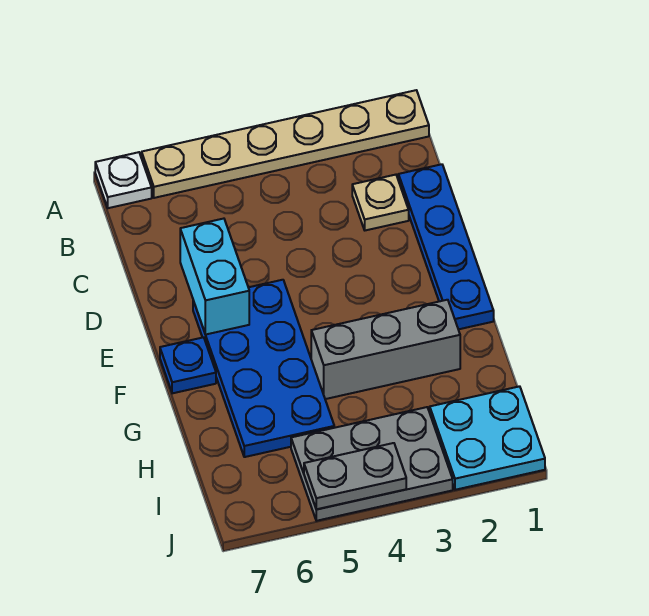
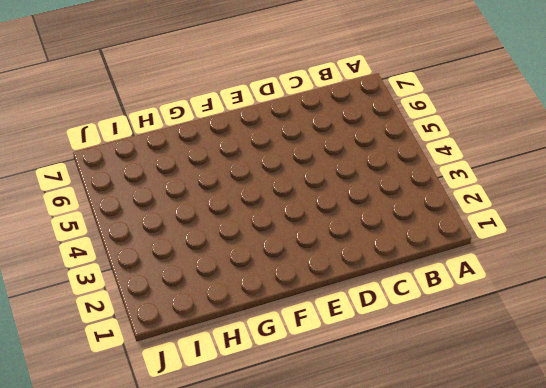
none -> tan plate A1:A6 level 1
none -> white plate A7 level 1

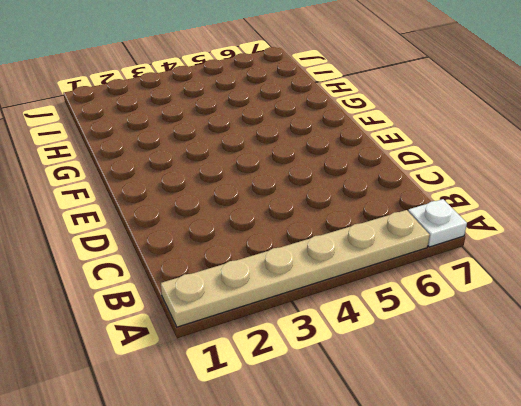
none -> blue plate C1:F1 level 1
none -> tan plate C2 level 1

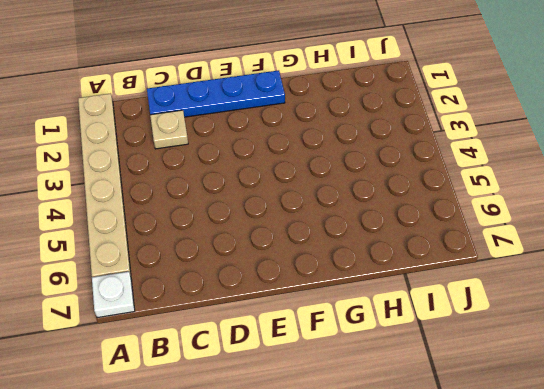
none -> blue plate E5:H6 level 1
none -> blue plate F7 level 1

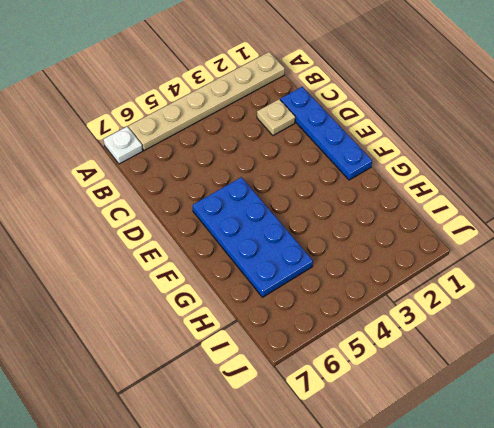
none -> blue plate F7 level 1
none -> grey brick G2:G4 level 1

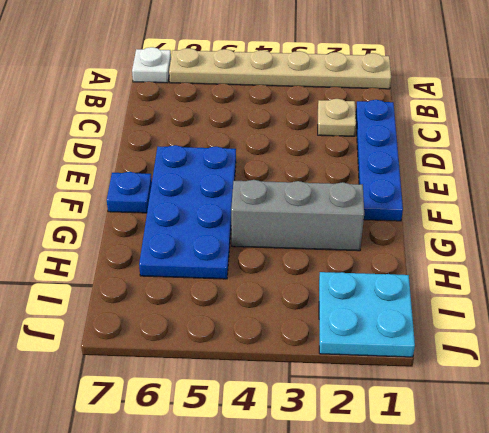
none -> grey plate I3:J5 level 1
none -> cyan brick D6:E6 level 2

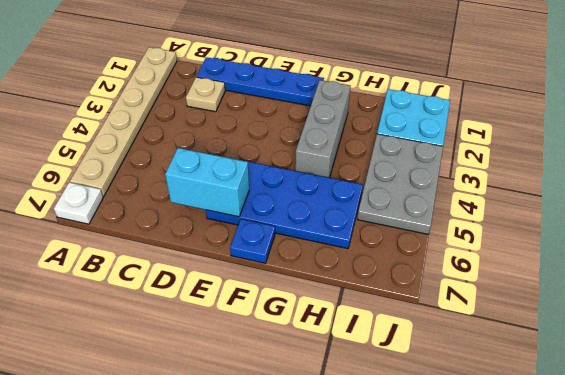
none -> grey plate J4:J5 level 2

